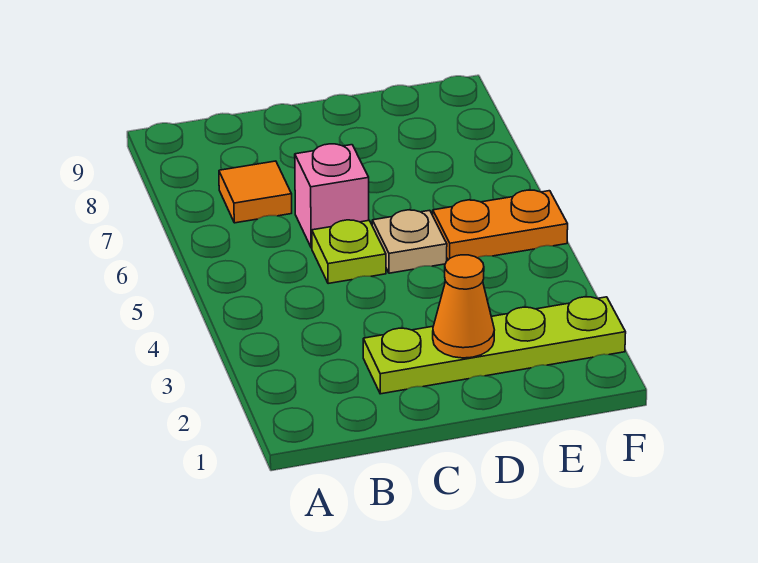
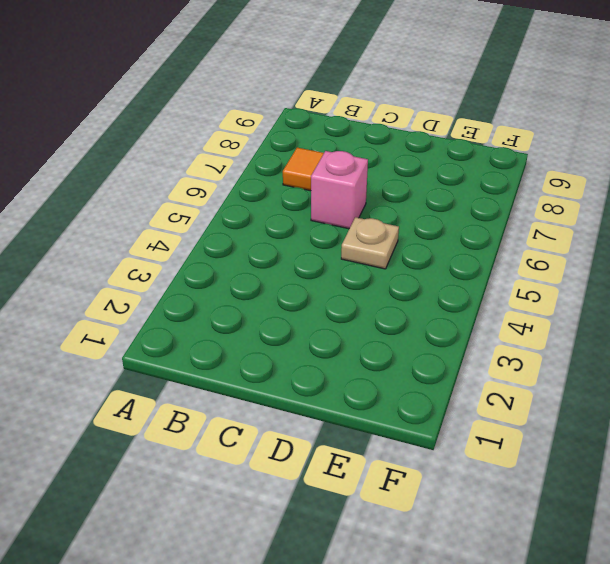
none -> lime plate C2:F2 level 1
none -> lime plate C5 level 1

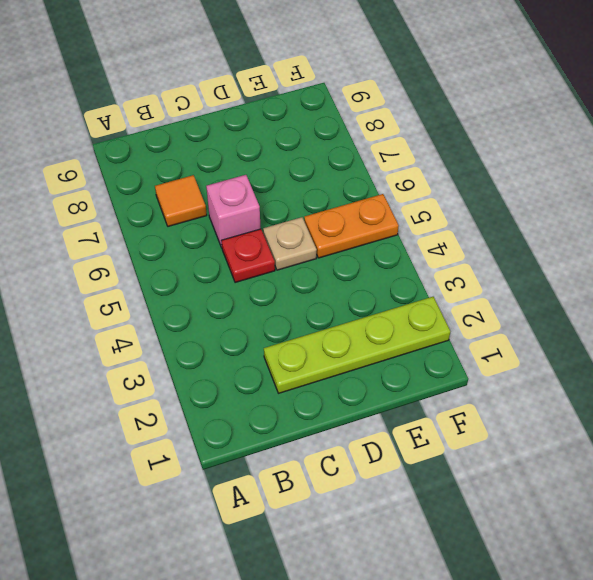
red plate C5 level 1 -> lime plate C5 level 1
none -> orange cone D2 level 2

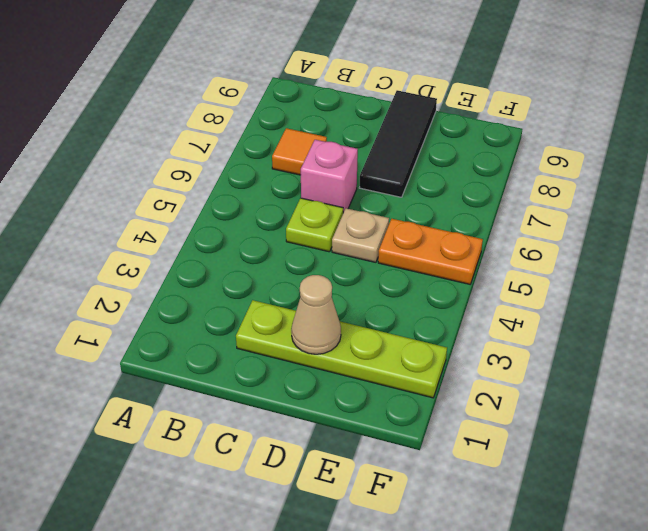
tan cone D2 level 2 -> orange cone D2 level 2
black tile D7:D9 level 1 -> none

